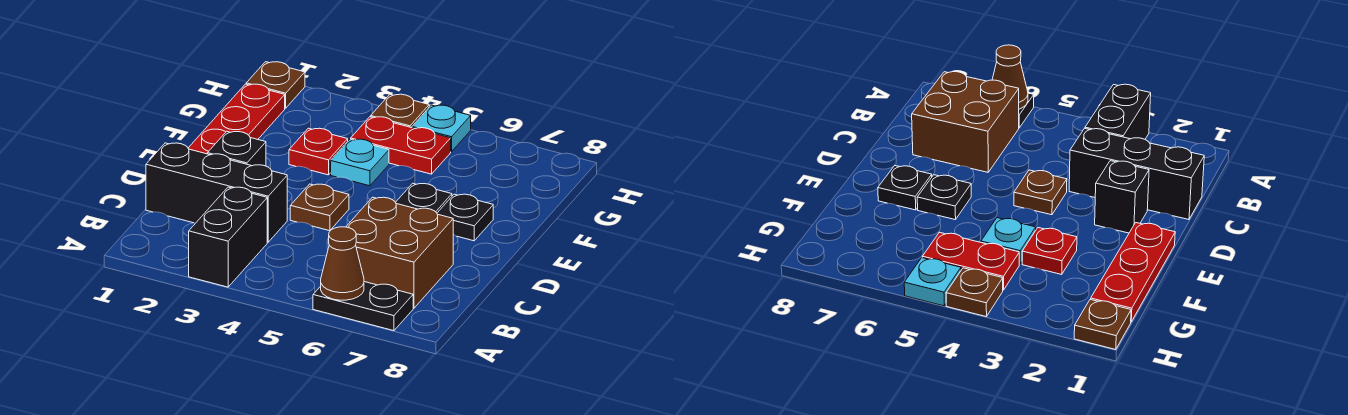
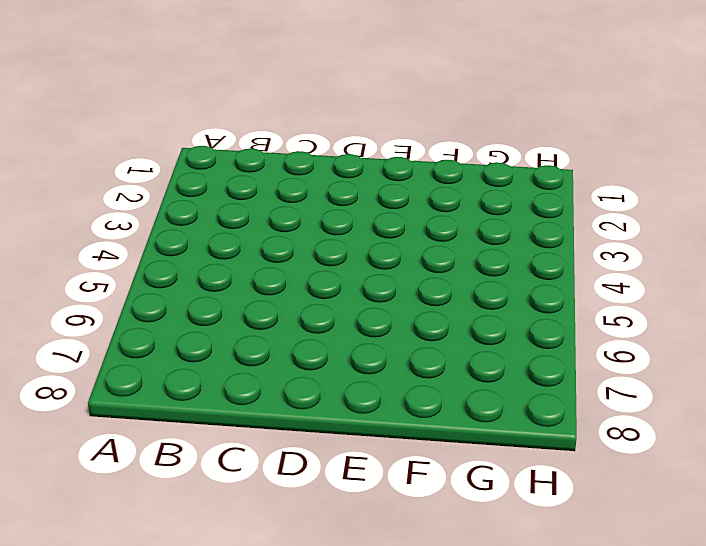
none -> black brick A3:B3 level 1
none -> black plate A6:A7 level 1
none -> brown brick B6:C7 level 1

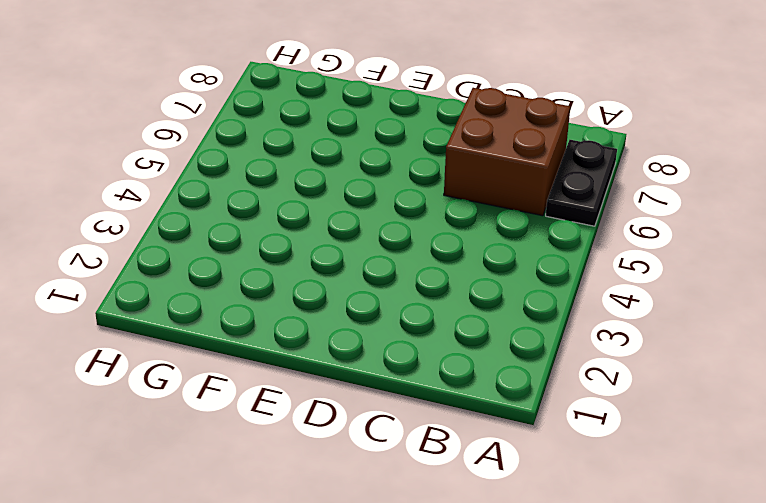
none -> black brick A3:B3 level 1
none -> black brick C1:C3 level 1
none -> black brick D2 level 1

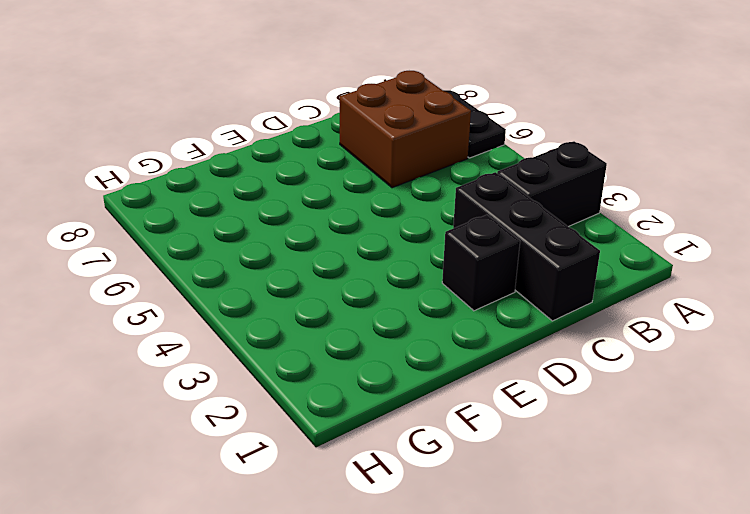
none -> brown plate D4 level 1
none -> red plate E1:G1 level 1
none -> black plate E6 level 1

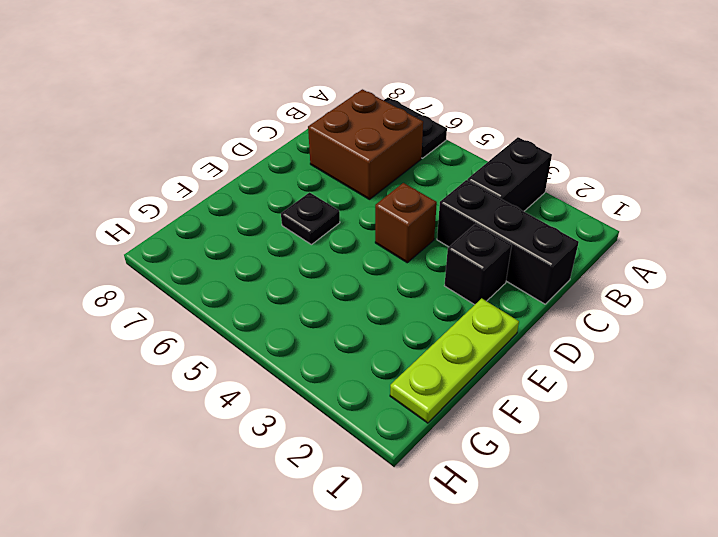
brown brick D4 level 1 -> brown plate D4 level 1
lime plate E1:G1 level 1 -> red plate E1:G1 level 1
none -> black plate E7 level 1
none -> red plate F3 level 1
none -> cyan plate F4 level 1

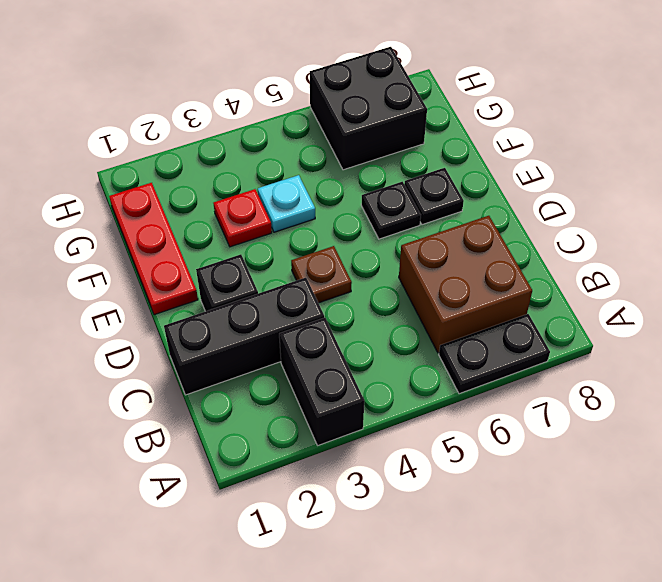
black brick G6:H7 level 1 -> none
none -> red plate G4:G5 level 1
none -> brown plate H1 level 1
none -> brown plate H4 level 1

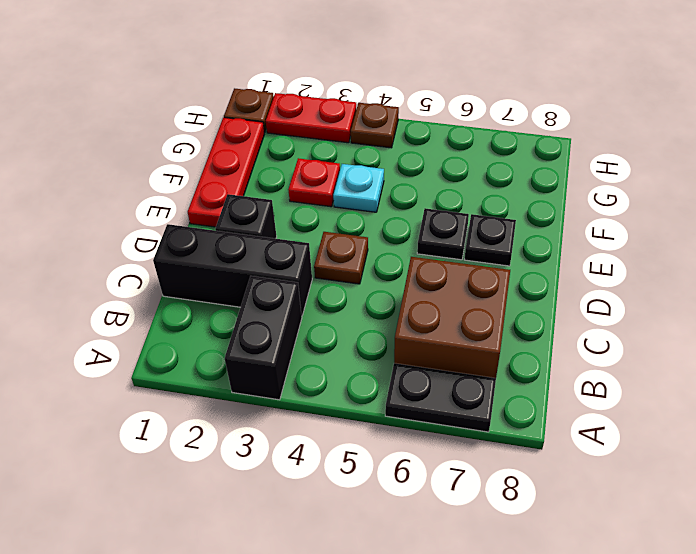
red plate H2:H3 level 1 -> red plate G4:G5 level 1
none -> cyan plate H5 level 1
none -> brown cone A6 level 2

